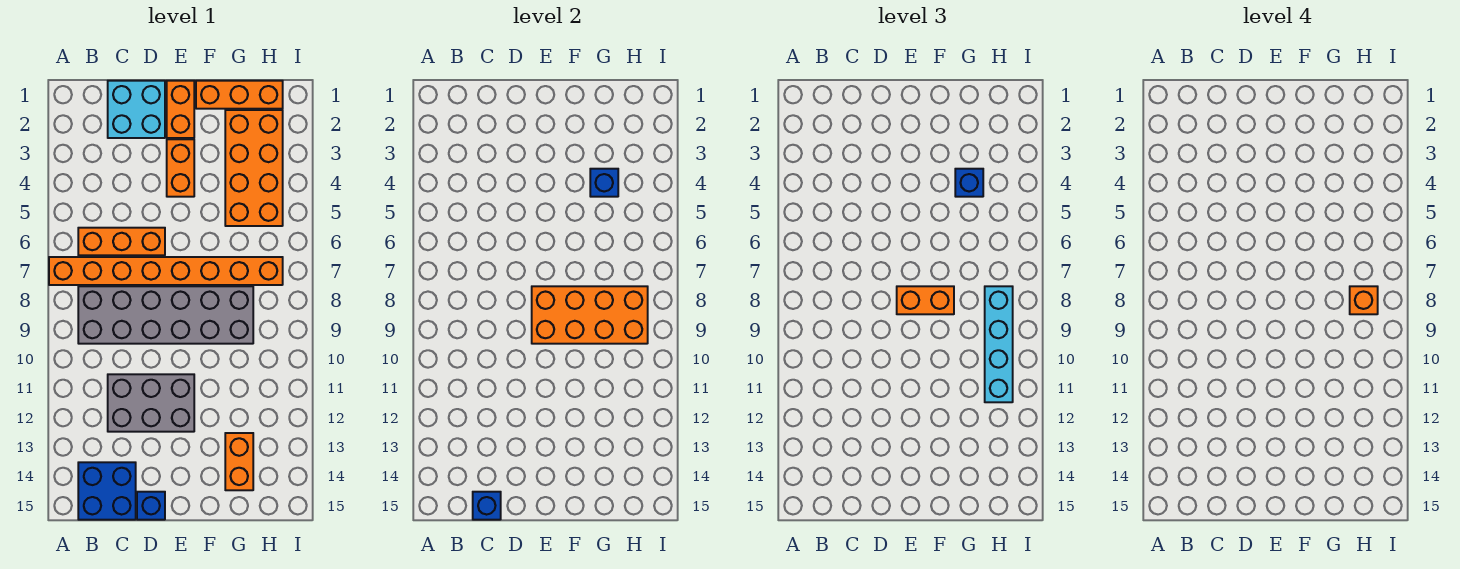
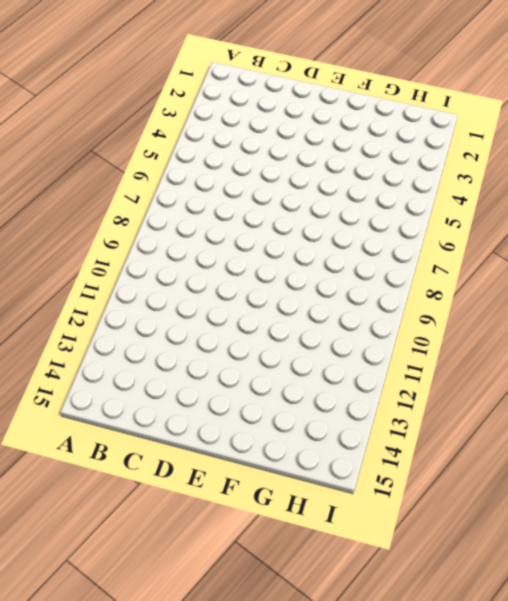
none -> orange brick A7:H7 level 1
none -> orange brick B6:D6 level 1
none -> grey brick B8:G9 level 1

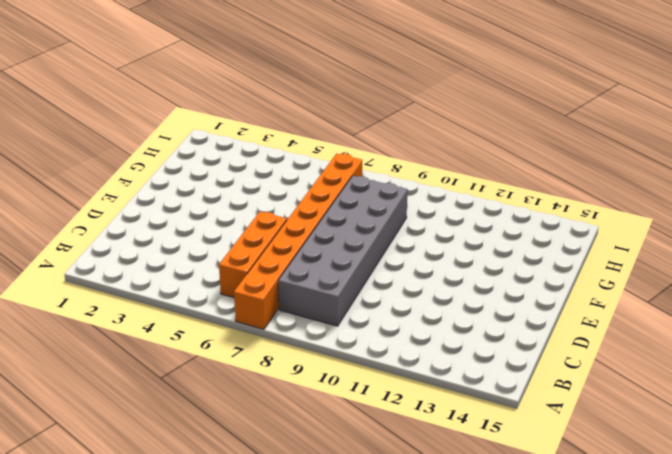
none -> blue brick B14:C15 level 1
none -> cyan brick C1:D2 level 1
none -> grey brick C11:E12 level 1

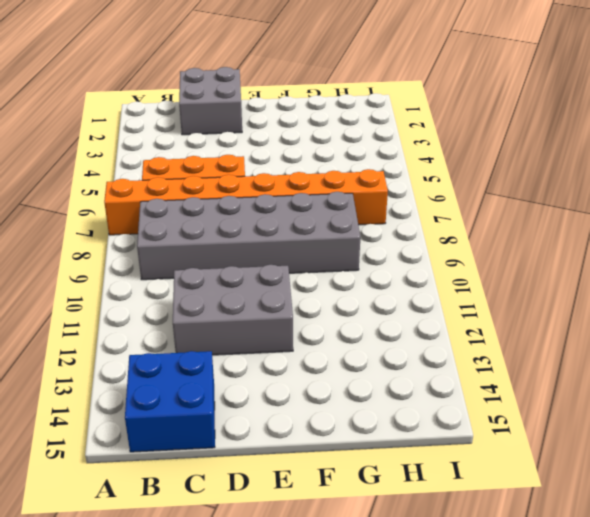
grey brick C1:D2 level 1 -> cyan brick C1:D2 level 1
none -> blue brick D15 level 1
none -> orange brick E1:E2 level 1
none -> orange brick E3:E4 level 1

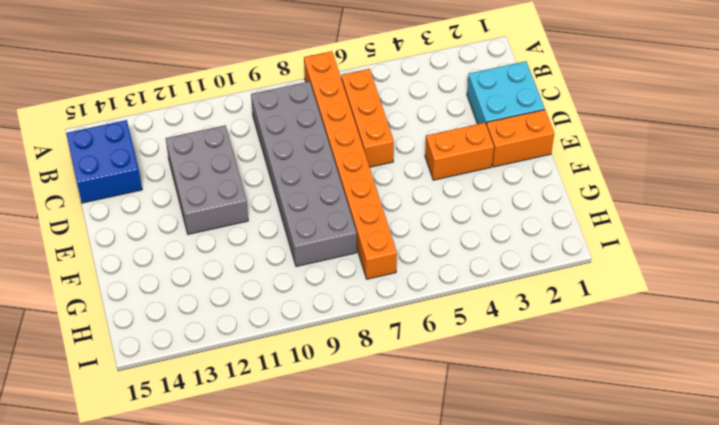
none -> blue brick D15 level 1
none -> orange brick F1:H1 level 1
none -> orange brick G2:H5 level 1

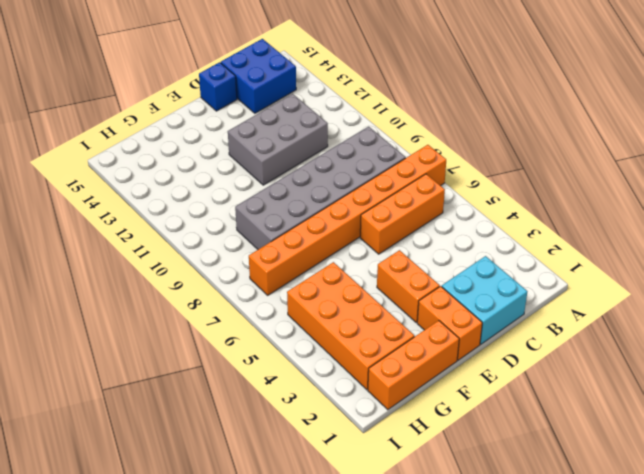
none -> orange brick G13:G14 level 1
none -> blue brick C15 level 2
none -> orange brick E8:H9 level 2

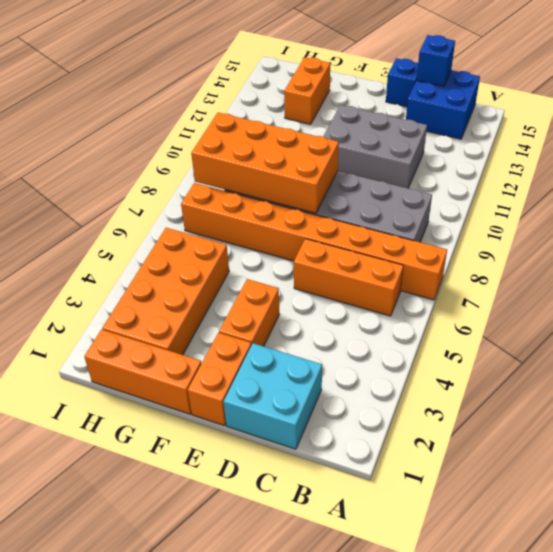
none -> blue brick G4 level 2
none -> orange brick E8:F8 level 3
none -> blue brick G4 level 3

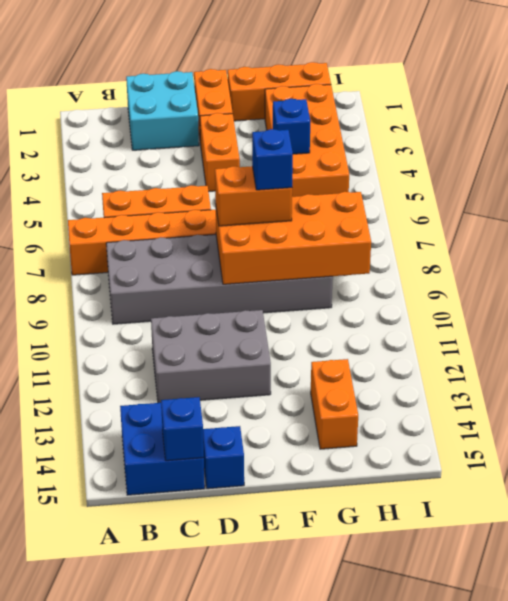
blue brick F8 level 4 -> blue brick G4 level 3
none -> cyan brick H8:H11 level 3
none -> orange brick H8 level 4

